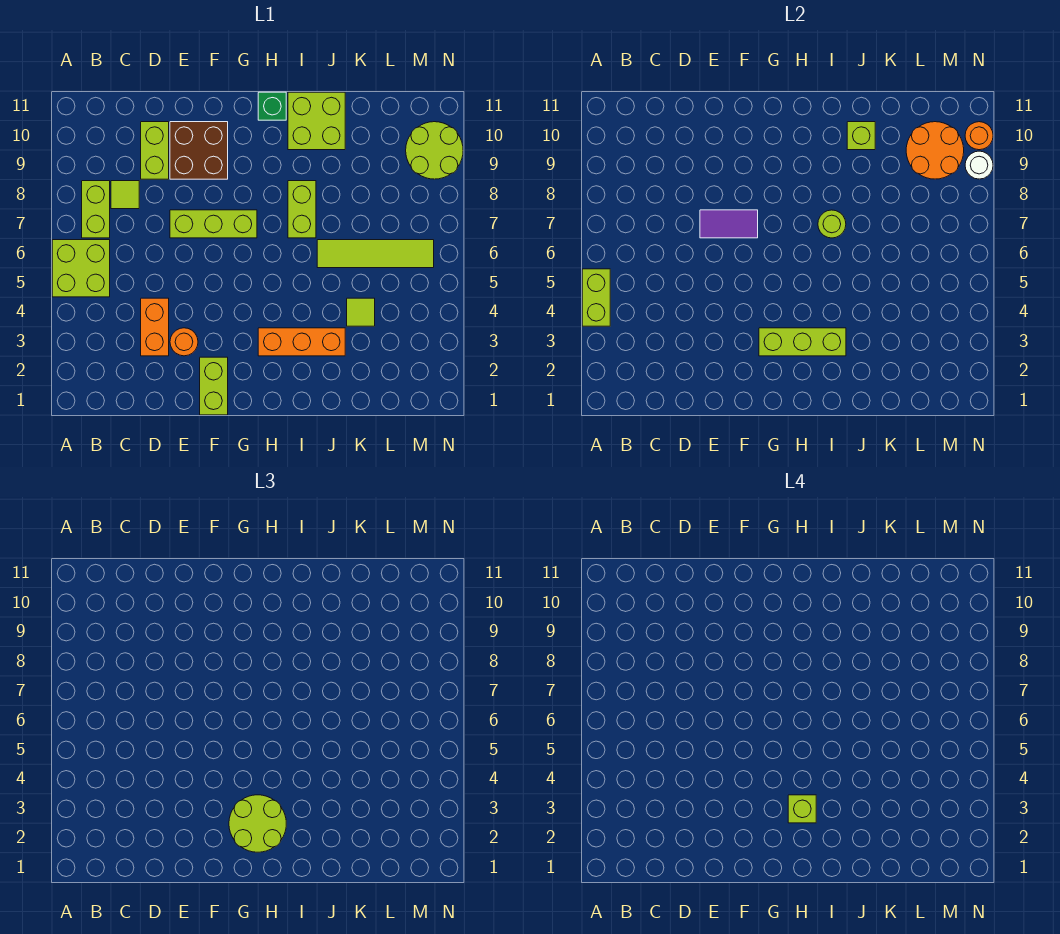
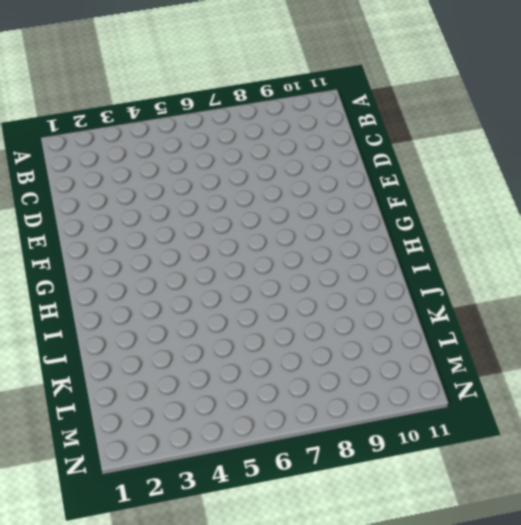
none -> lime brick A5:B6 level 1
none -> lime brick B7:B8 level 1
none -> lime tile C8 level 1

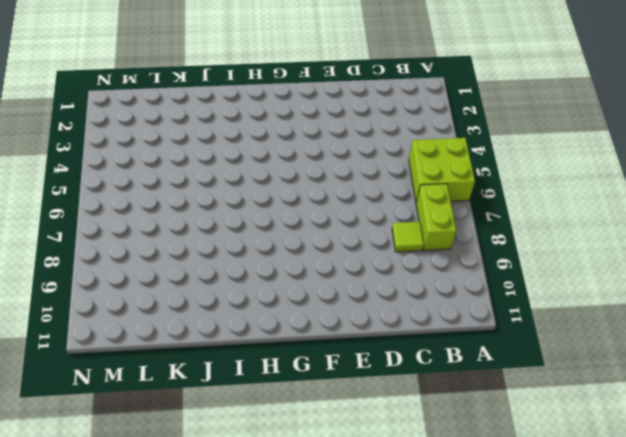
none -> orange brick D3:D4 level 1
none -> lime brick D9:D10 level 1
none -> orange round brick E3 level 1

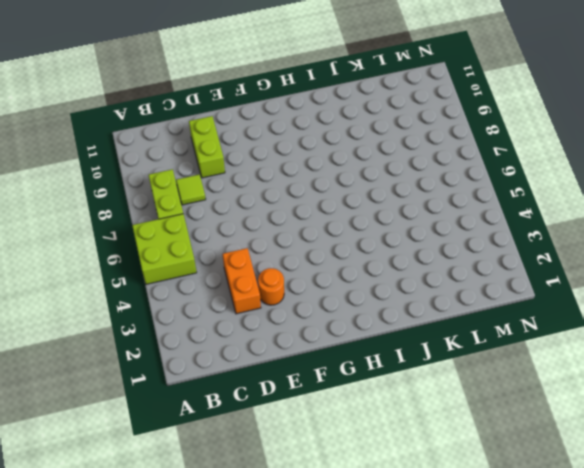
none -> lime brick E7:G7 level 1
none -> brown brick E9:F10 level 1
none -> lime brick F1:F2 level 1

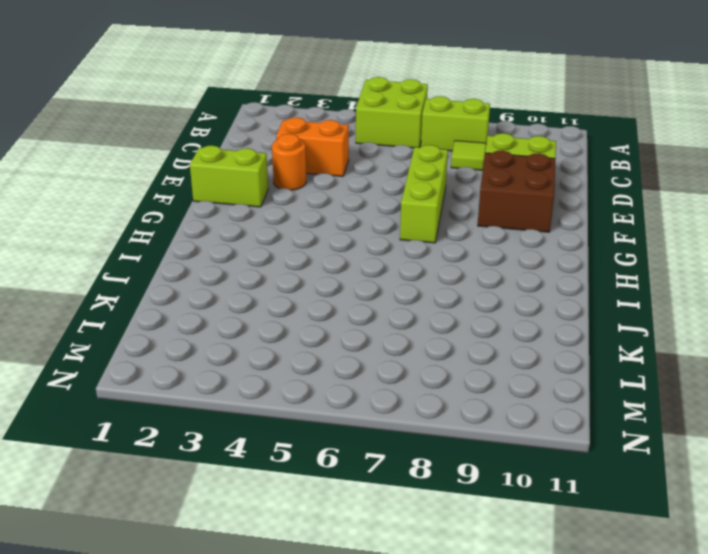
none -> orange brick H3:J3 level 1
none -> green brick H11 level 1
none -> lime brick I7:I8 level 1

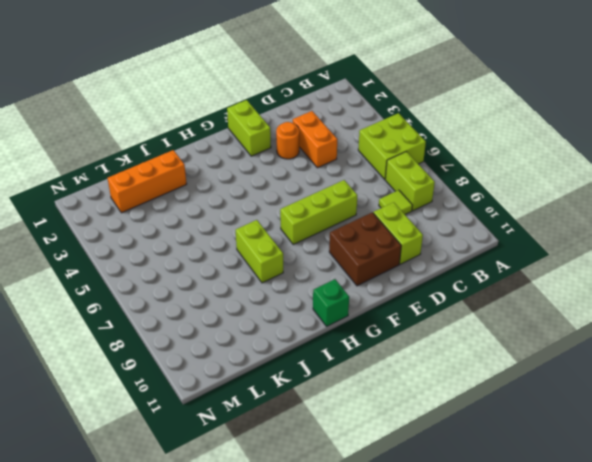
orange brick J2:L2 level 1 -> orange brick H3:J3 level 1
none -> lime brick I10:J11 level 1
none -> lime tile J6:M6 level 1
none -> lime tile K4 level 1

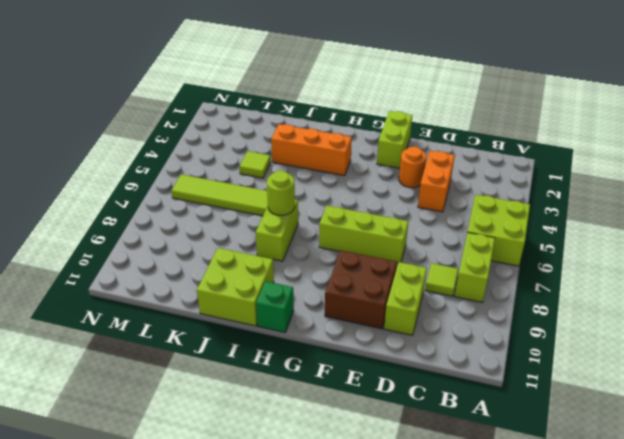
none -> lime round brick M9:N10 level 1
none -> lime brick A4:A5 level 2
none -> purple tile E7:F7 level 2

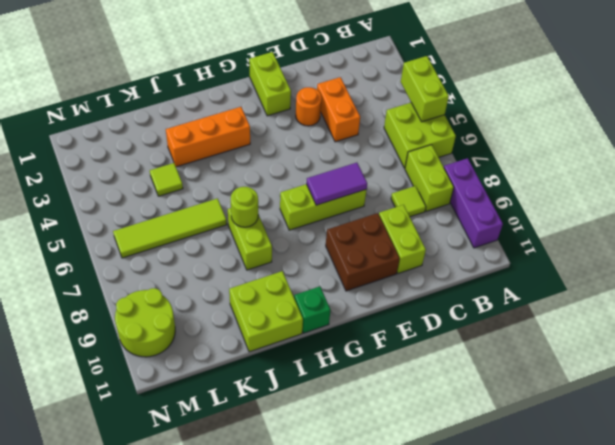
purple brick A8:A10 level 1 -> none
none -> lime brick G3:I3 level 2
none -> lime brick J10 level 2
none -> orange round brick L9:M10 level 2

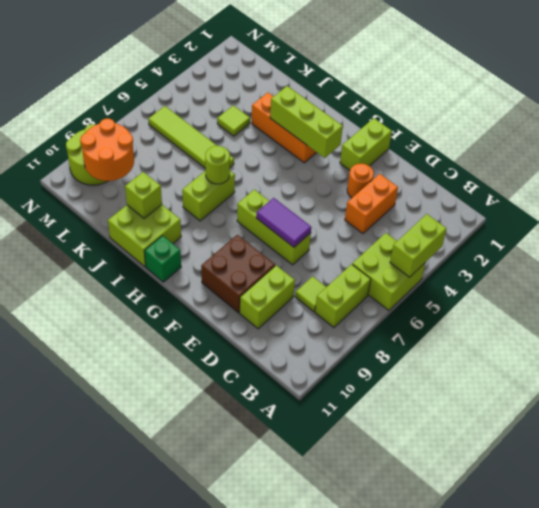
none -> white round brick N9 level 2
none -> orange round brick N10 level 2
none -> lime round brick G2:H3 level 3

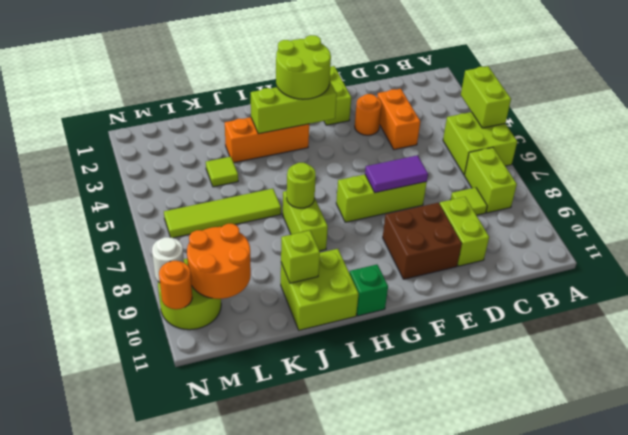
none -> lime brick H3 level 4

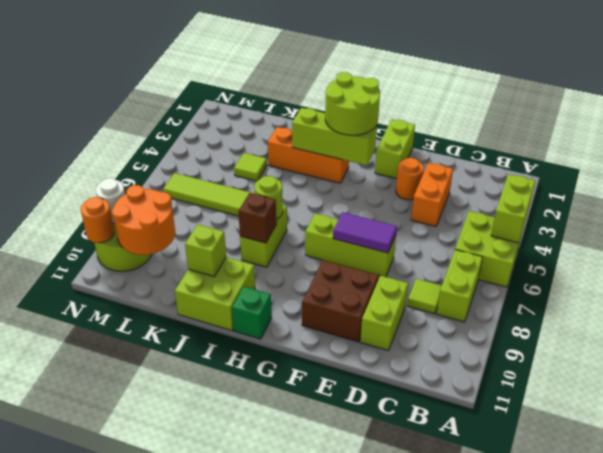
brown brick I8 level 2 -> none
none -> lime brick H3 level 4

